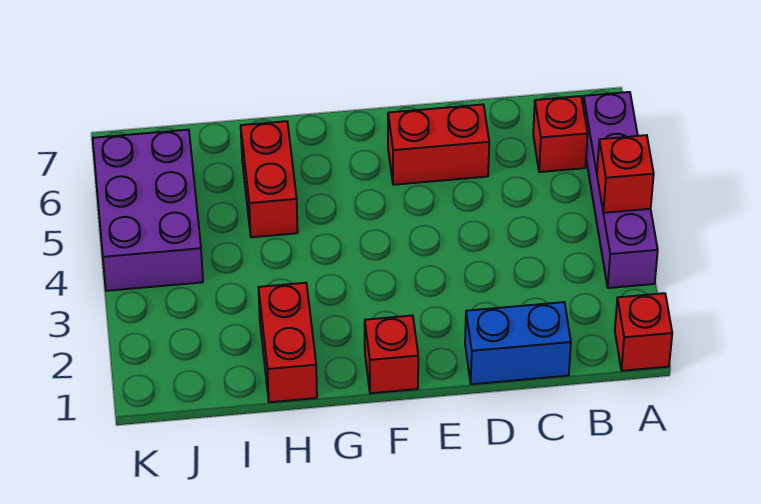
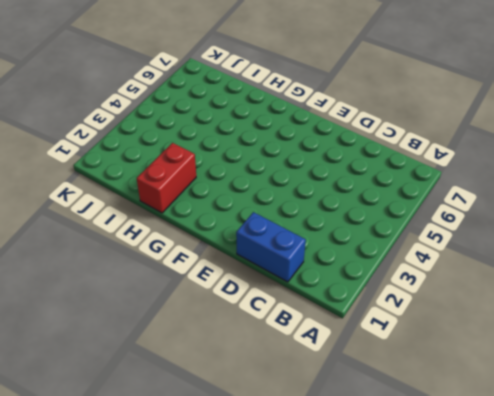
none -> red brick A1 level 1
none -> purple brick A3:A6 level 1

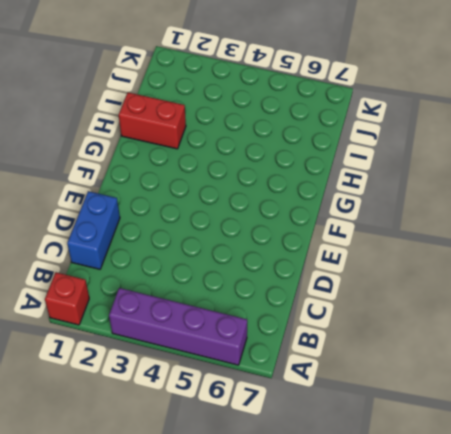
none -> red brick B6 level 1
none -> red brick D6:E6 level 1

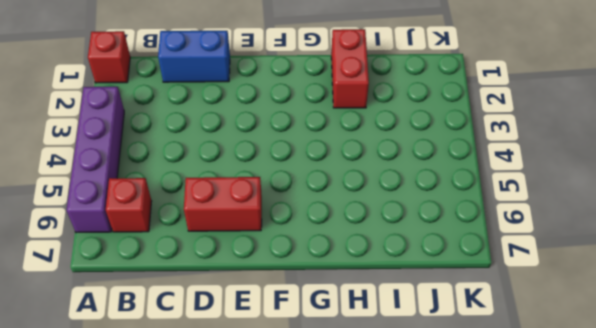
none -> red brick F1 level 1
none -> red brick H5:H6 level 1

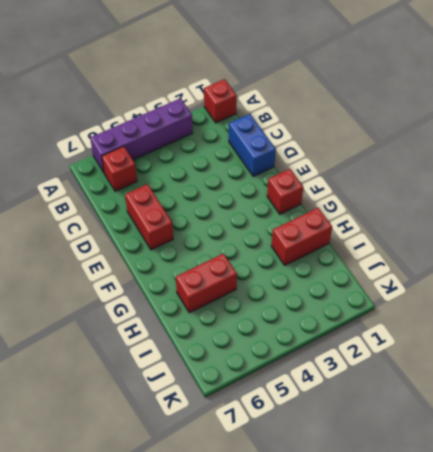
none -> purple brick J4:K6 level 1
none -> red brick A4 level 2

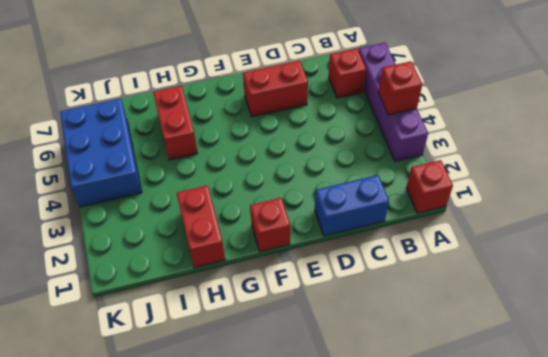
blue brick J4:K6 level 1 -> purple brick J4:K6 level 1

